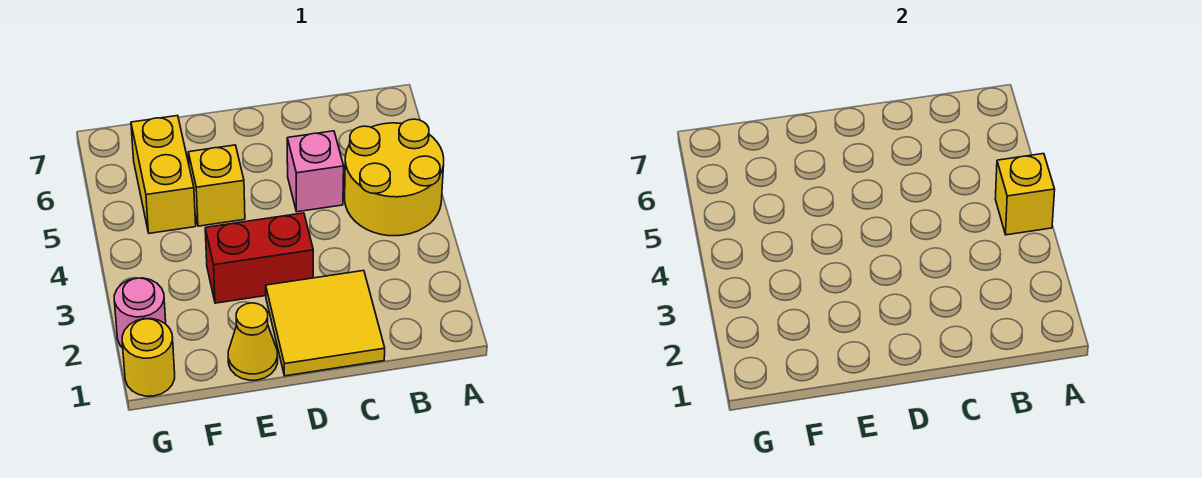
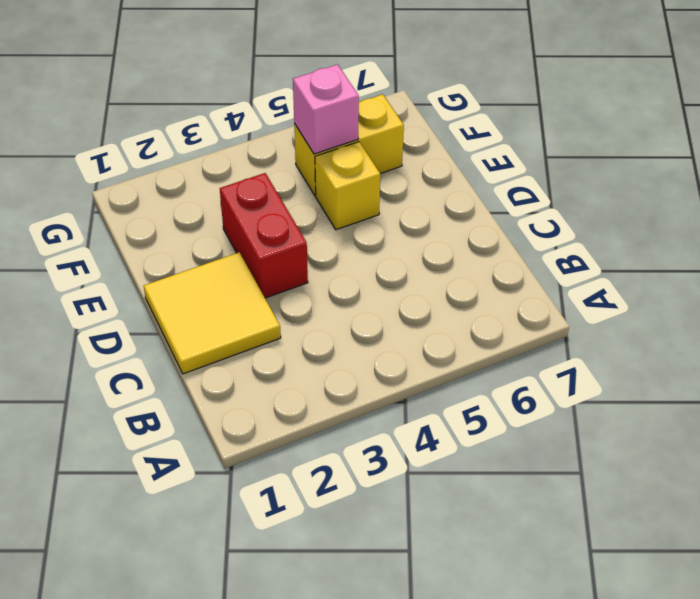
pink brick F5 level 2 -> pink brick C5 level 1
none -> yellow round brick A4:B5 level 1
none -> yellow cone E1 level 1

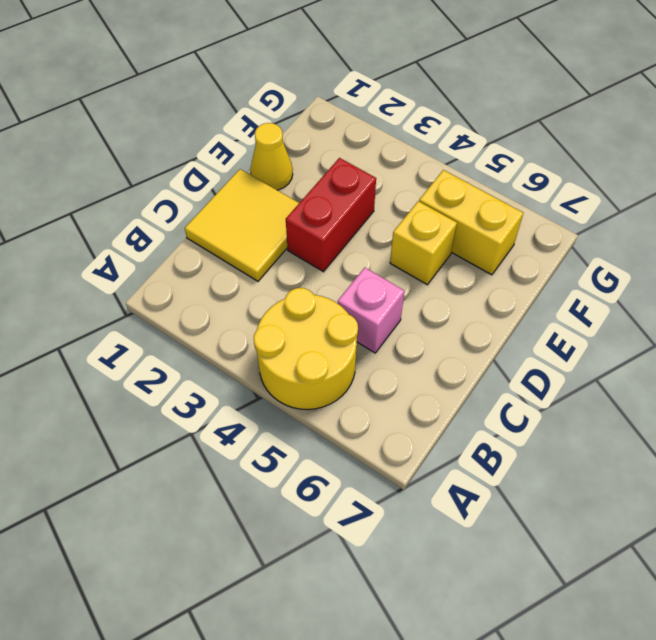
none -> yellow round brick G1 level 1
none -> pink round brick G2 level 1

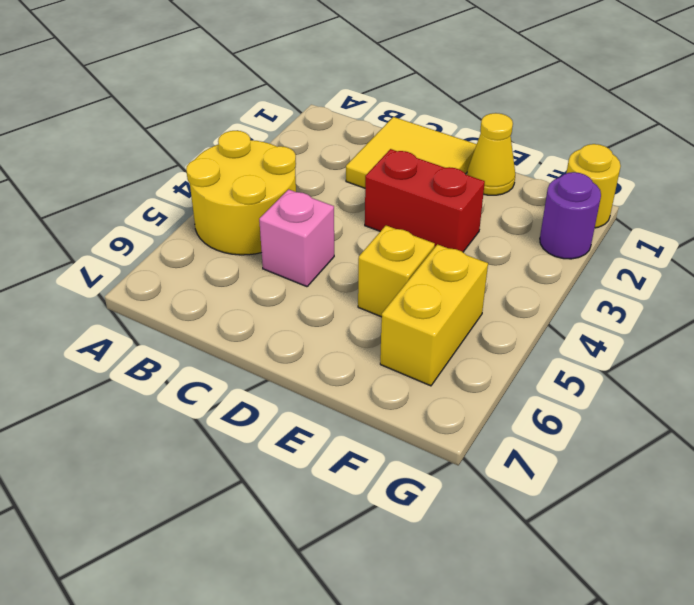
purple round brick G2 level 1 -> pink round brick G2 level 1
none -> yellow brick A4 level 2

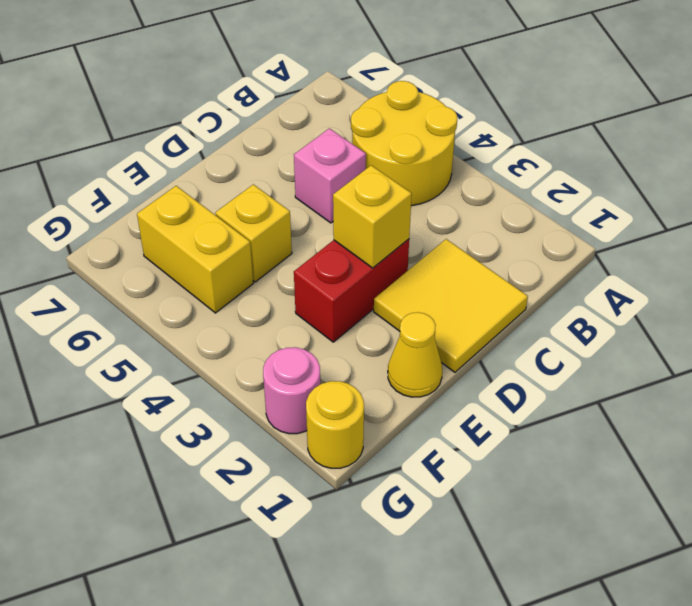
yellow brick D3 level 2 -> yellow brick A4 level 2

